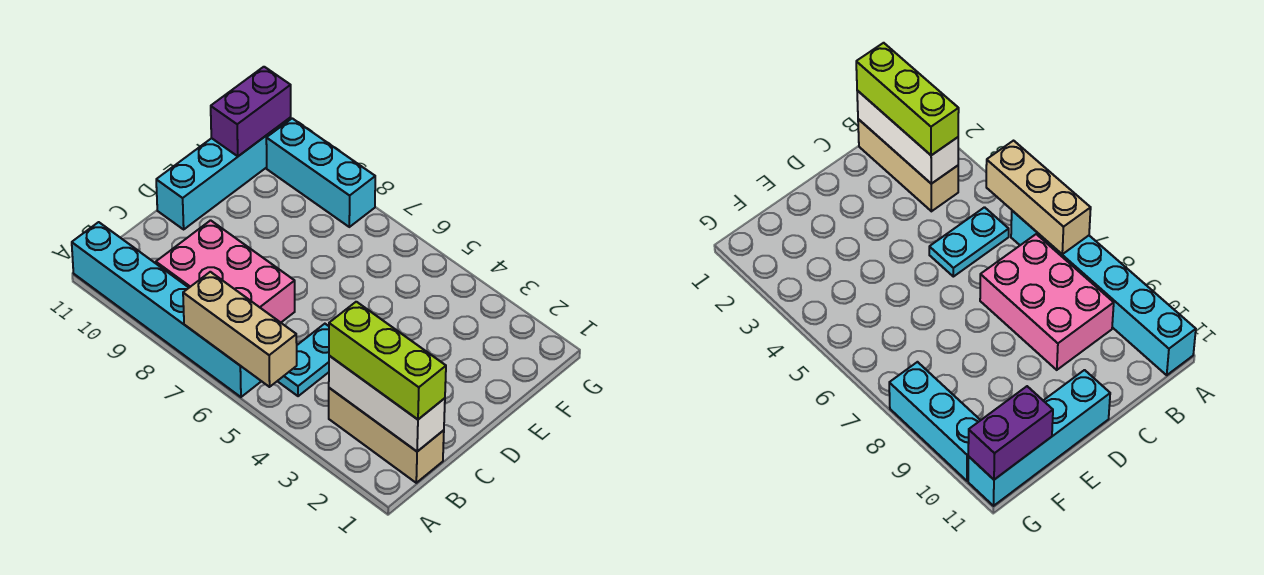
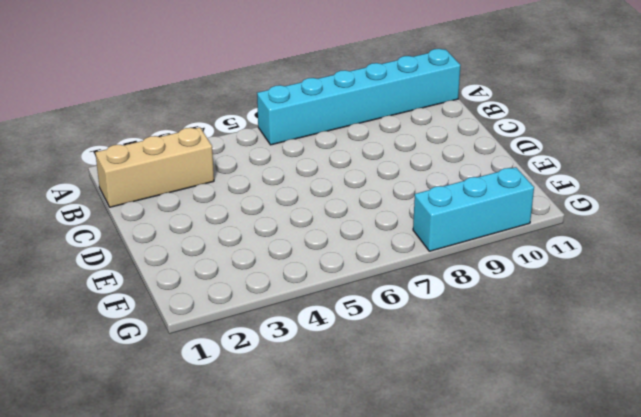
none -> cyan plate B5:C5 level 1
none -> pink brick B7:C9 level 1

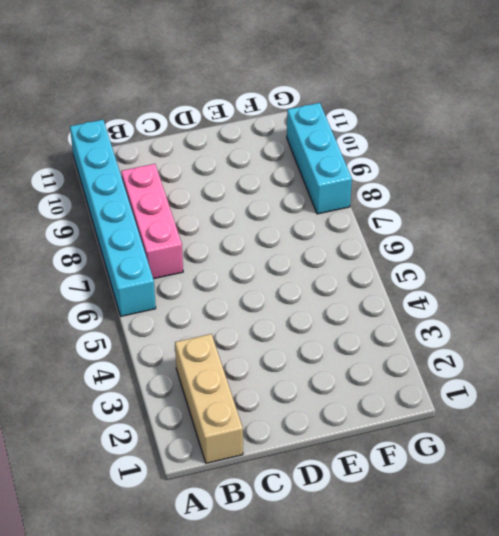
pink brick B7:B9 level 1 -> pink brick B7:C9 level 1
none -> cyan plate B5:C5 level 1
none -> cyan brick D11:G11 level 1

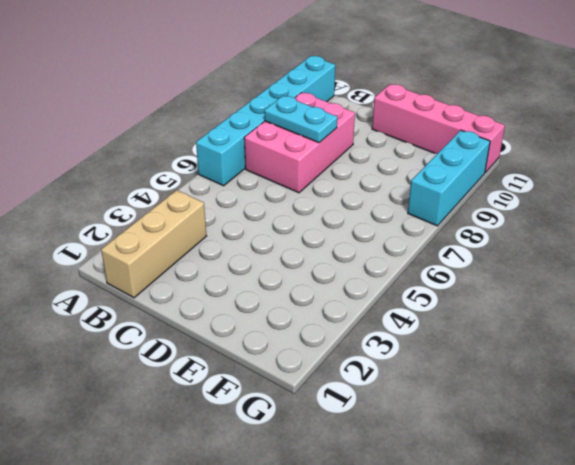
cyan plate B8:C8 level 2 -> cyan plate B5:C5 level 1
pink brick D11:G11 level 1 -> cyan brick D11:G11 level 1
none -> tan brick A5:A7 level 2
none -> white brick B1:B3 level 2

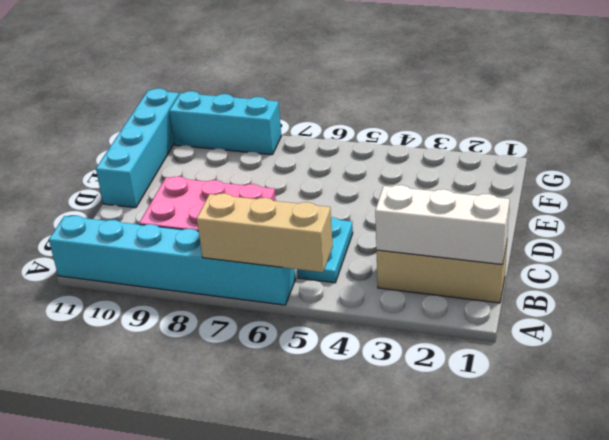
none -> purple brick F11:G11 level 2
none -> lime brick B1:B3 level 3

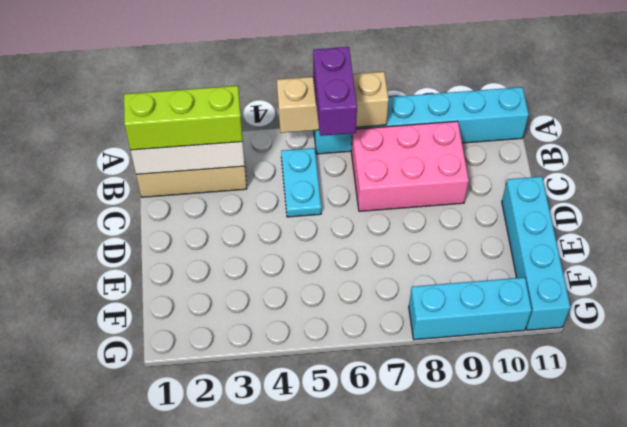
purple brick A6:B6 level 3 -> purple brick F11:G11 level 2

